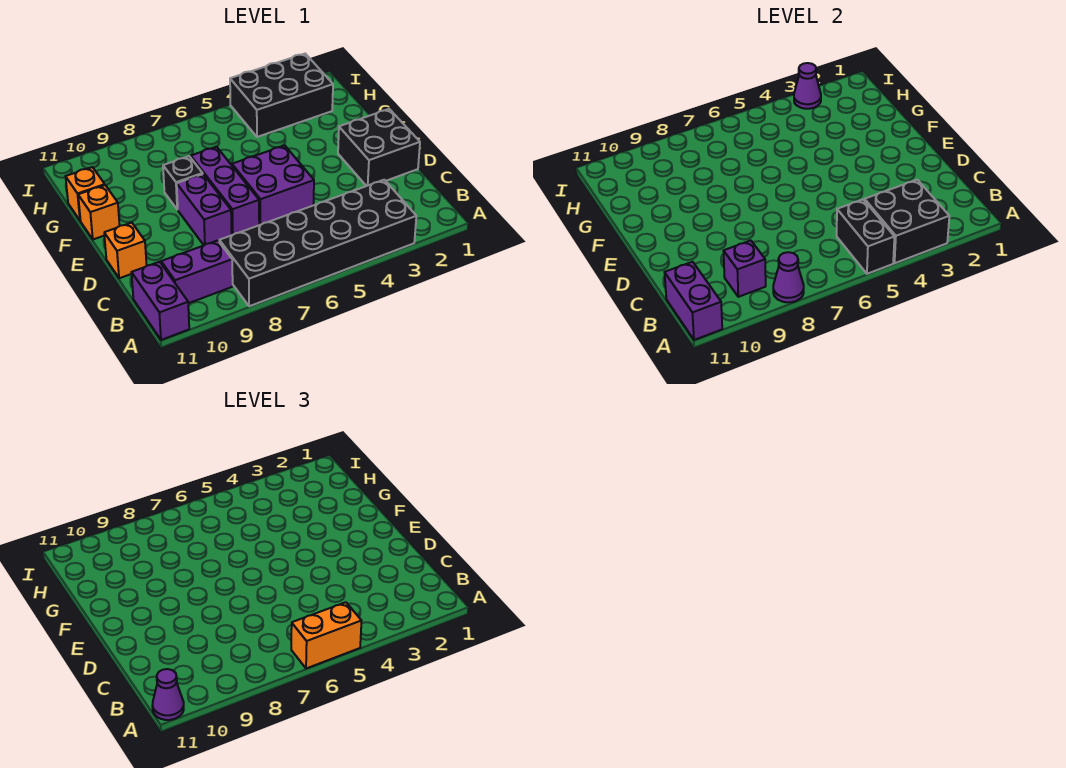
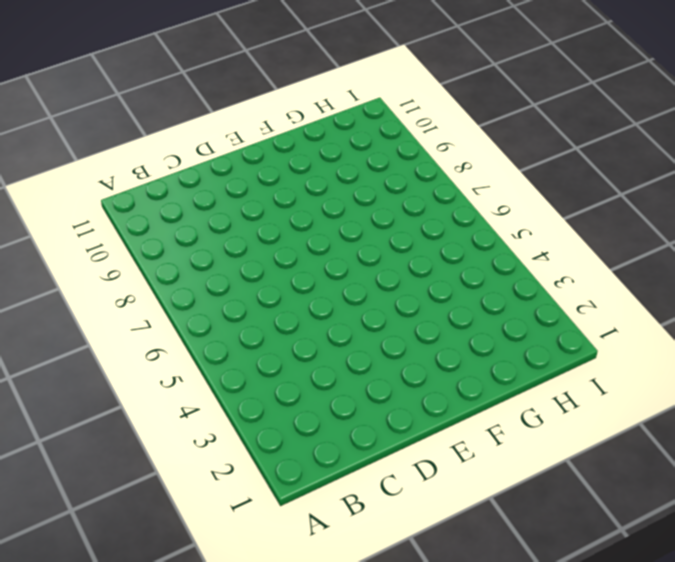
none -> black brick A3:B8 level 1
none -> purple brick A11:B11 level 1
none -> purple brick B9:B10 level 1

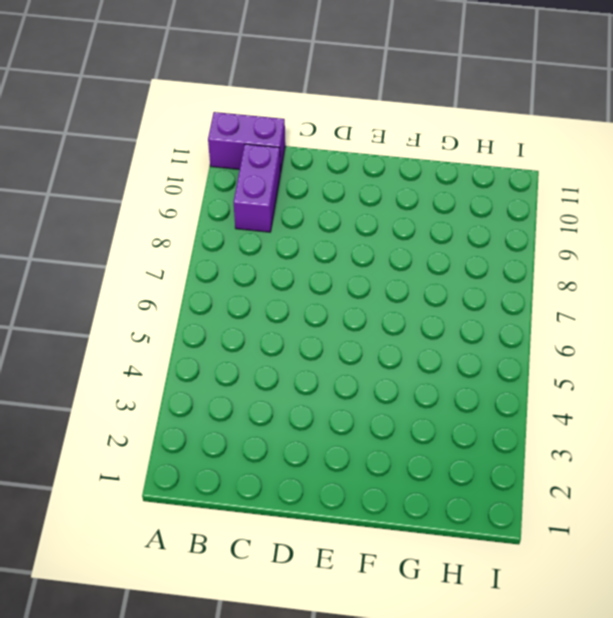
none -> black brick A3:B8 level 1
none -> black brick D1:E2 level 1
none -> purple brick D5:E6 level 1

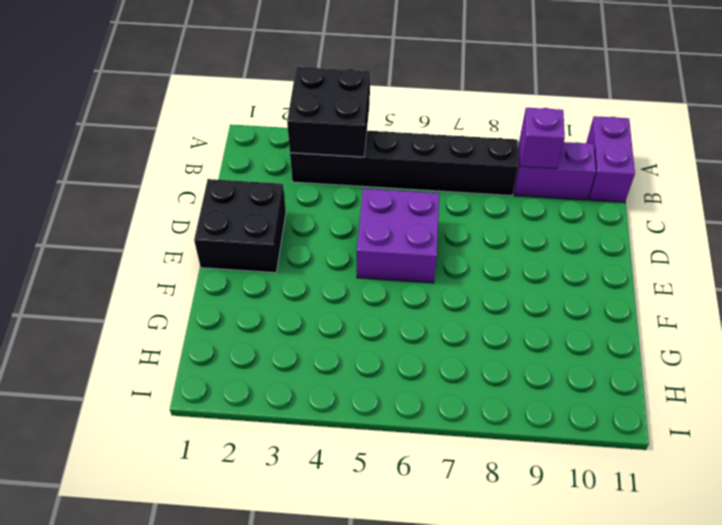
black brick B3:B8 level 1 -> black brick A3:B8 level 1
none -> purple brick D7:F7 level 1
none -> purple brick D8:E8 level 1
none -> orange brick D11 level 1

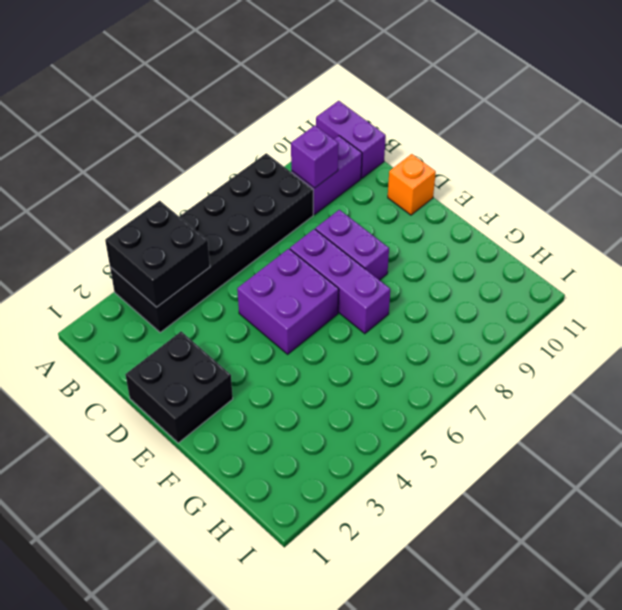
none -> black brick F8 level 1
none -> orange brick F11 level 1
none -> orange brick G11 level 1

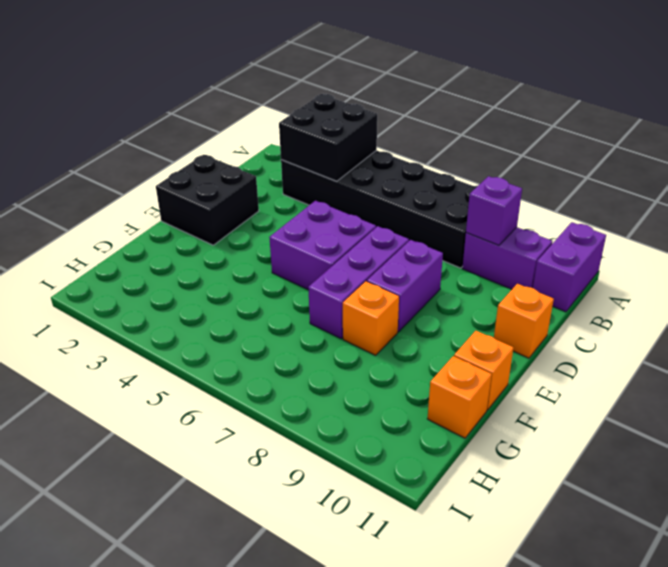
orange brick F8 level 1 -> black brick F8 level 1
none -> black brick H2:I4 level 1
none -> black brick A5:B5 level 2
none -> purple cone A8 level 2

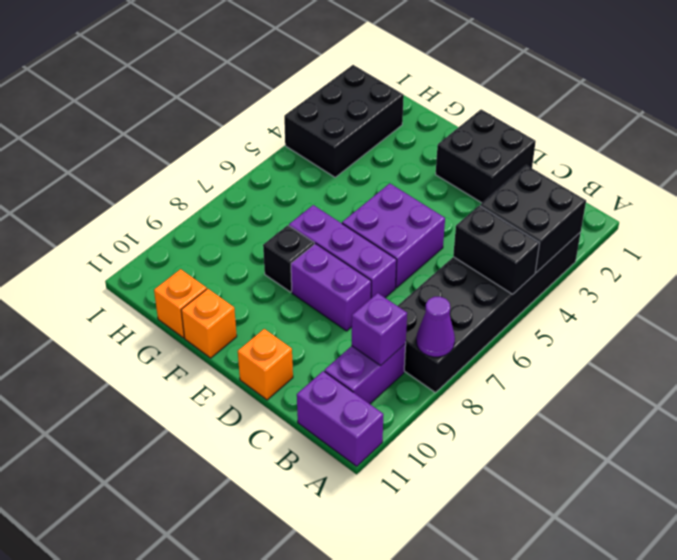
none -> purple brick A11:B11 level 2
none -> purple cone I3 level 2
none -> orange brick A5:A6 level 3

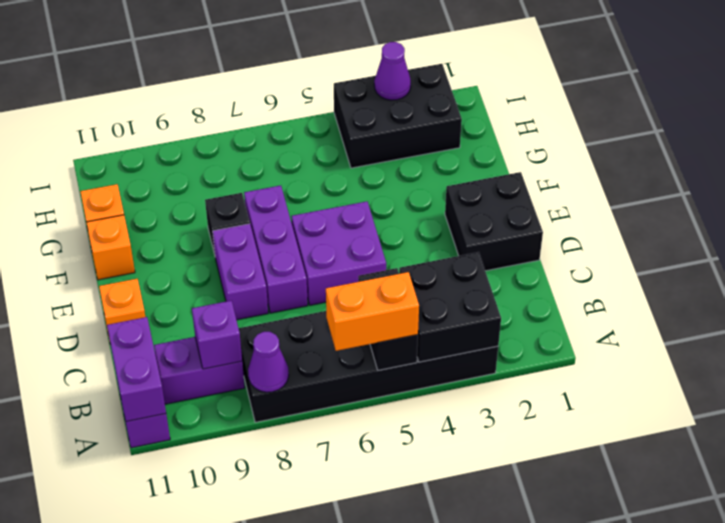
none -> purple cone A11 level 3

